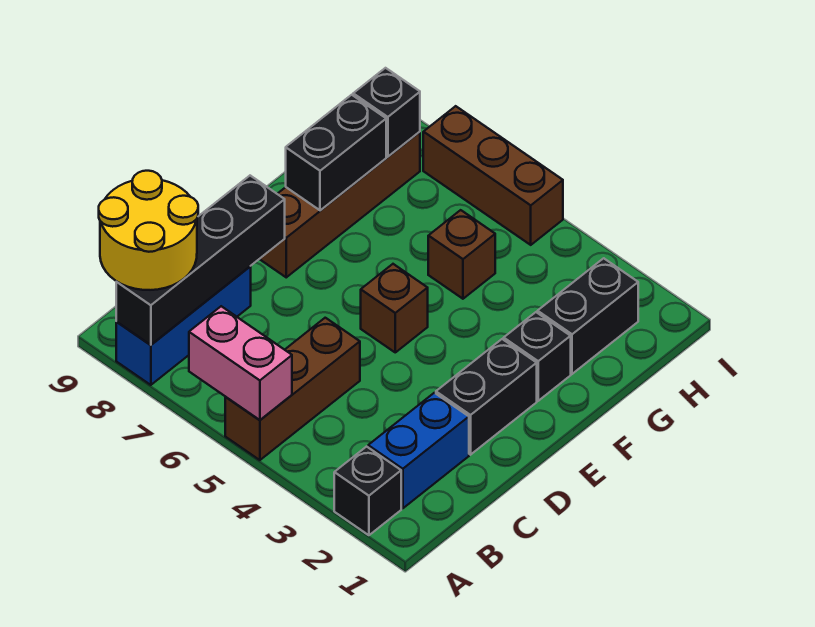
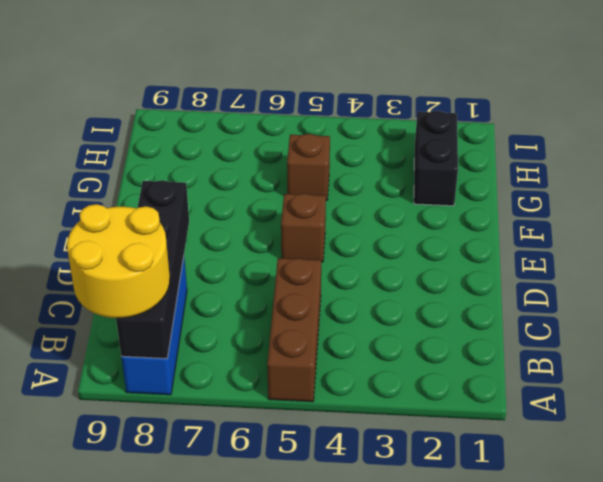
none -> black brick A2 level 1
none -> blue brick B2:C2 level 1
none -> black brick D2:E2 level 1

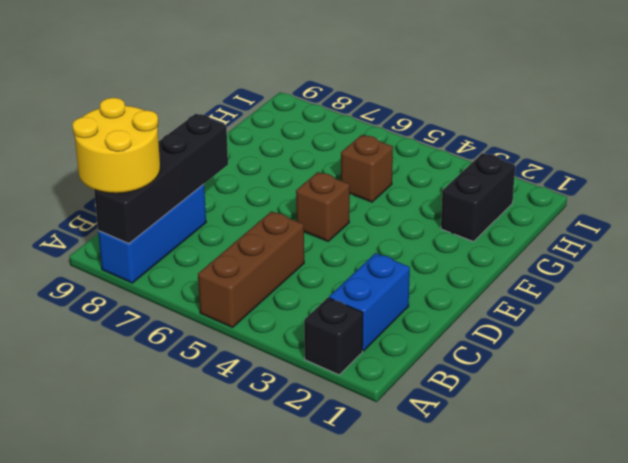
none -> black brick D2:E2 level 1
none -> brown brick E8:H8 level 1
none -> black brick F2 level 1

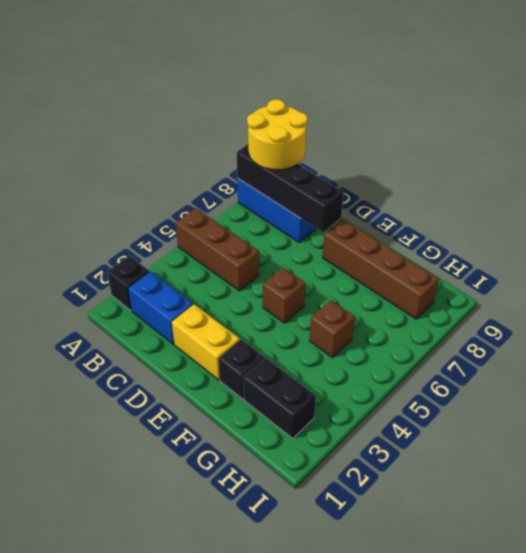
yellow brick D2:E2 level 1 -> black brick D2:E2 level 1
none -> brown brick I5:I7 level 1
none -> pink brick A5:A6 level 2
none -> black brick F8:G8 level 2

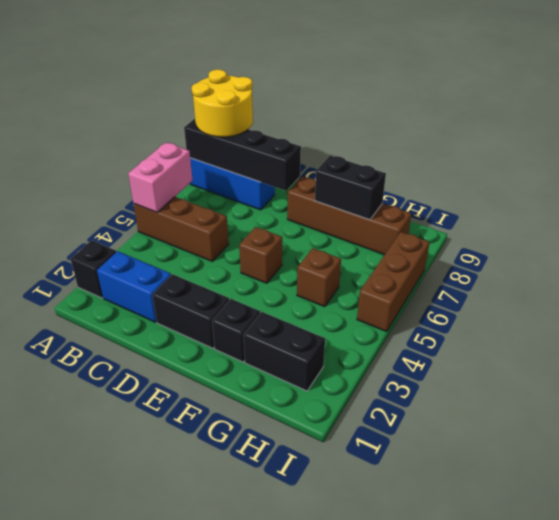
none -> black brick H8 level 2

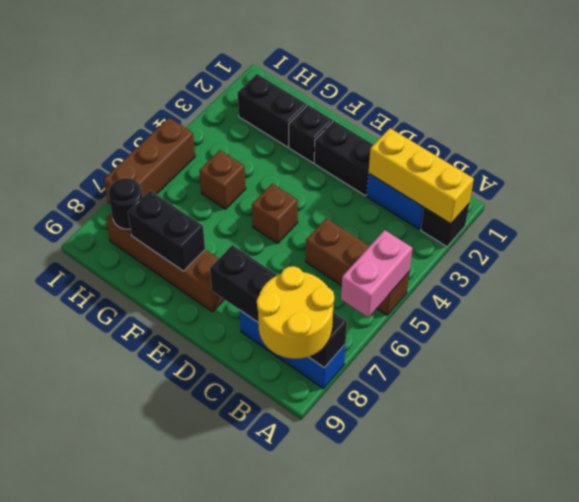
yellow brick A2:C2 level 2 -> none
black round brick H8 level 2 -> black brick H8 level 2

